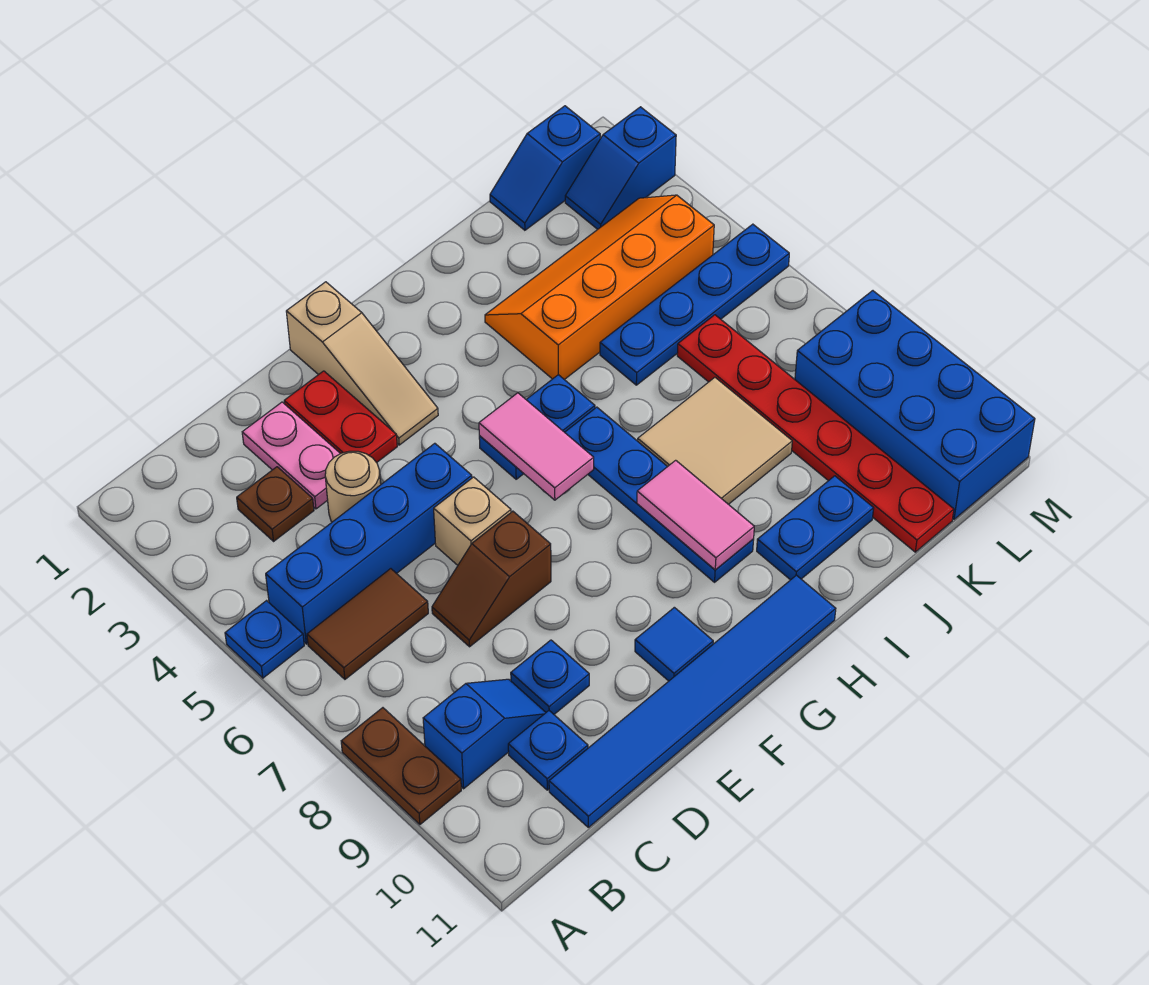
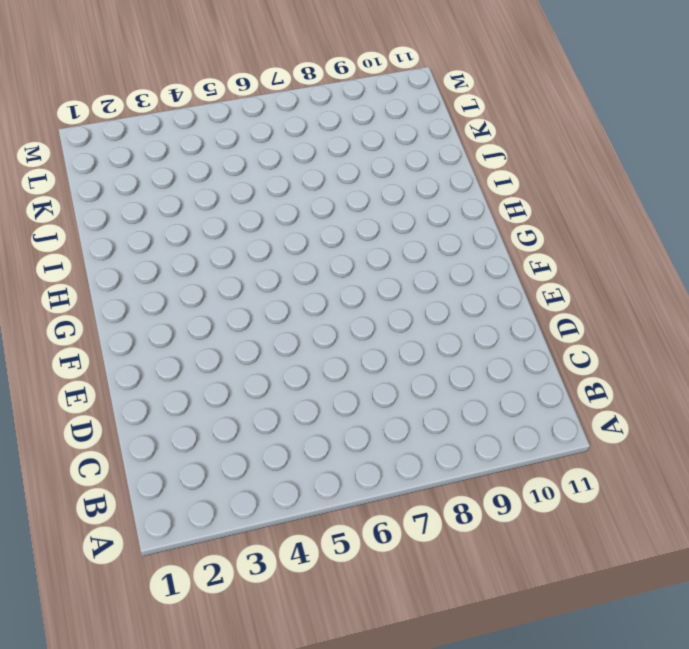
none -> blue plate A5 level 1
none -> brown plate A8:A9 level 1
none -> blue brick B5:E5 level 1

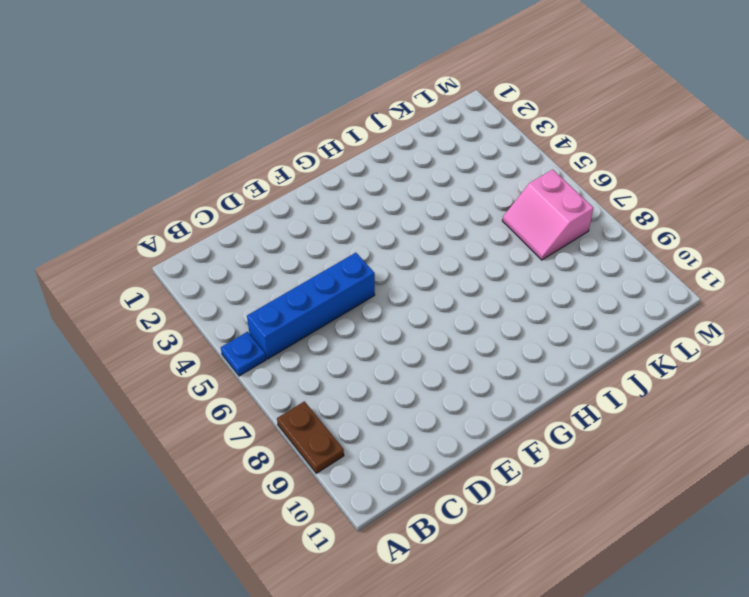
pink slope K6:L7 level 1 top L -> red plate K6:K11 level 1
none -> brown tile B6:C6 level 1
none -> blue slope B9:C9 level 1 top B
none -> brown plate C3 level 1

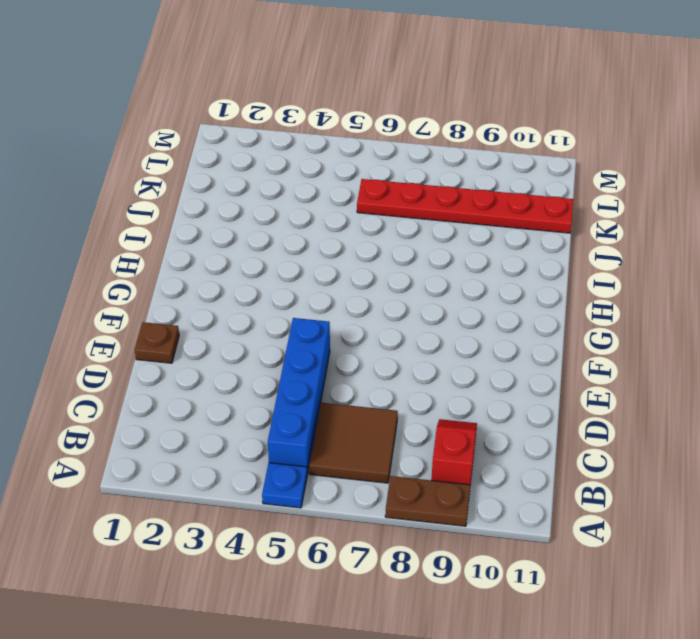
brown tile B6:C7 level 1 -> brown tile B6:C6 level 1
red slope B9:C9 level 1 top B -> blue slope B9:C9 level 1 top B
brown plate E1 level 1 -> brown plate C3 level 1
none -> blue plate C10 level 1
none -> blue tile C11:H11 level 1
none -> pink plate D2:D3 level 1

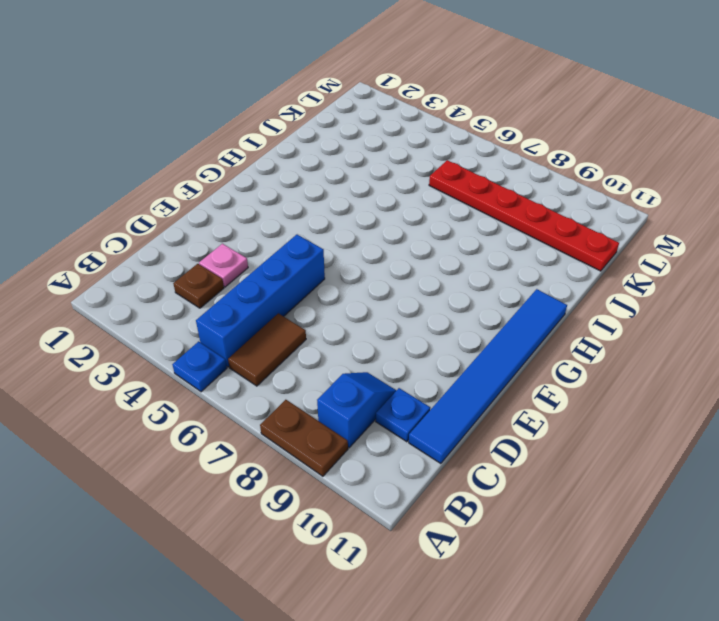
pink plate D3 level 1 -> pink plate D2:D3 level 1
none -> tan round brick D4 level 1
none -> brown slope D7:E7 level 1 top E
none -> blue plate D9 level 1

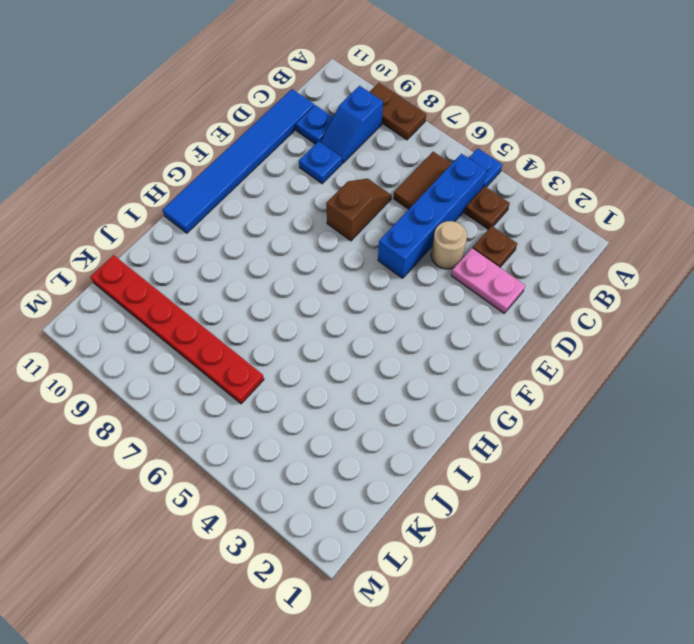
brown plate B4 level 1 -> none
none -> red plate E2:E3 level 1
none -> tan brick E6 level 1
none -> tan slope F1:F3 level 1 top 1

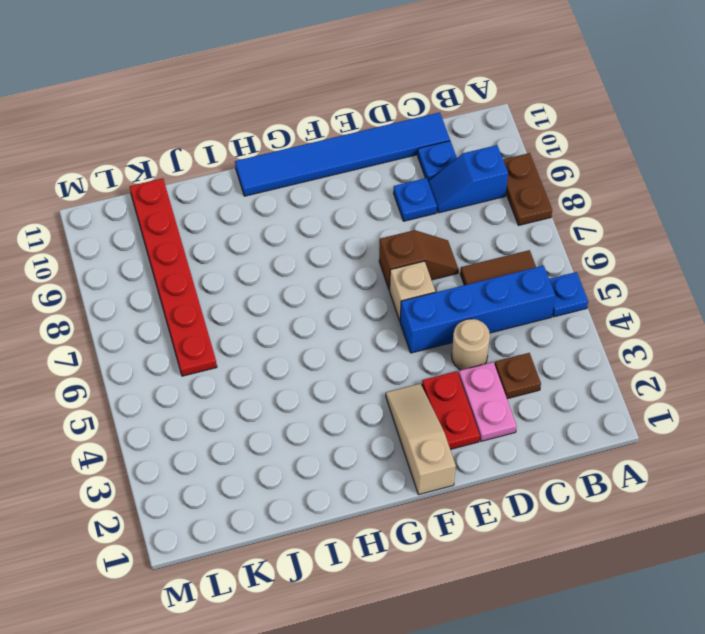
none -> blue tile F10 level 1
none -> blue plate G5:H5 level 1
none -> blue plate H6:H9 level 1

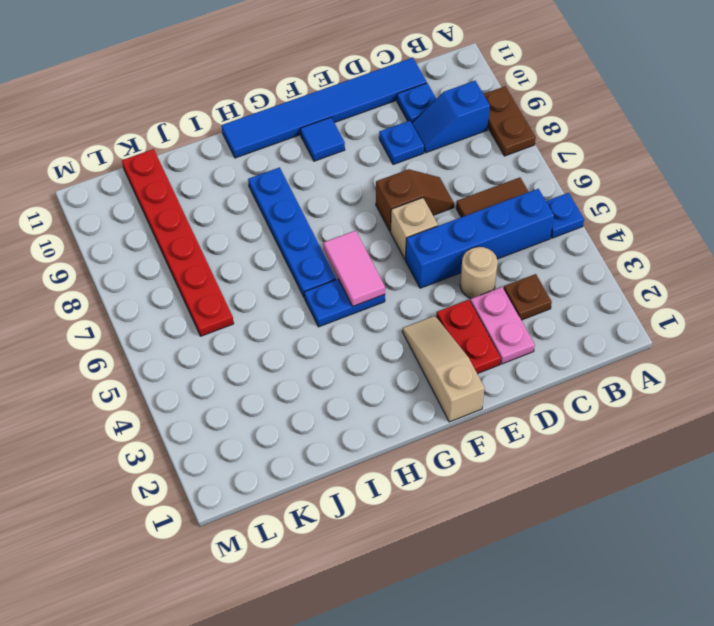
none -> orange slope I3:L4 level 1 top 4
none -> tan tile I7:J8 level 1
none -> blue plate I10:J10 level 1

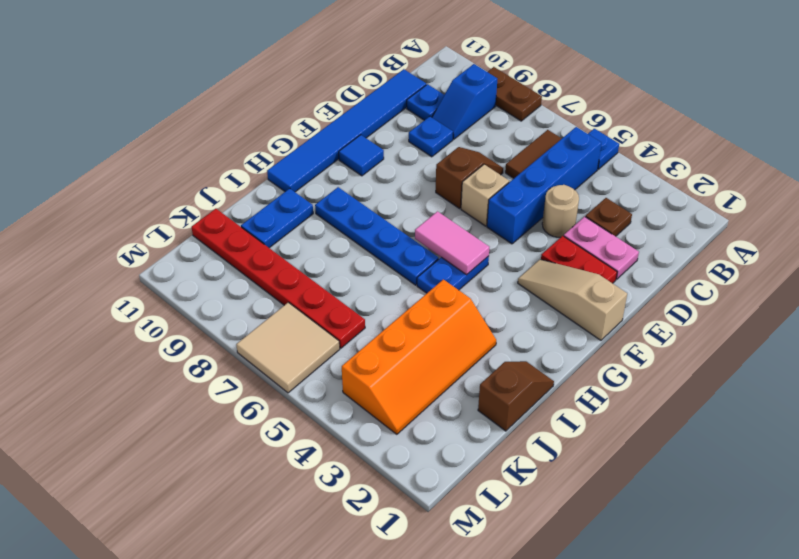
brown slope I1:J1 level 1 top J -> none
tan tile L6:M7 level 1 -> tan tile I7:J8 level 1
none -> blue plate J5:M5 level 1
none -> blue slope K1:L1 level 1 top L
none -> blue slope L2:M2 level 1 top M

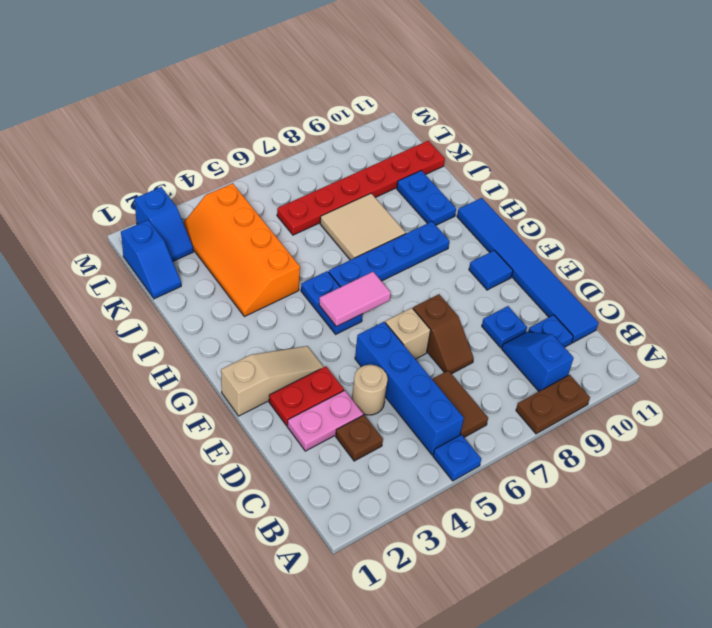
none -> blue plate J5:M5 level 1
none -> blue brick L8:M11 level 1
none -> pink tile H8:H9 level 2

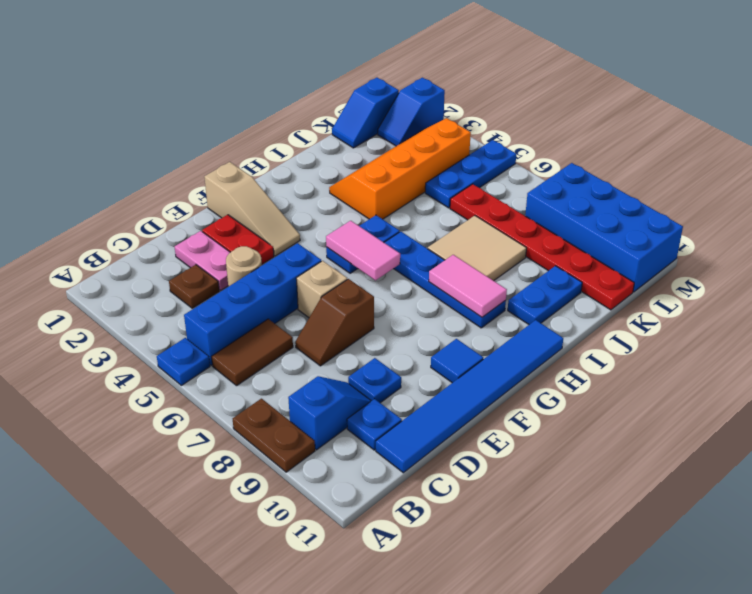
blue plate K5:M5 level 1 -> blue plate J5:M5 level 1

